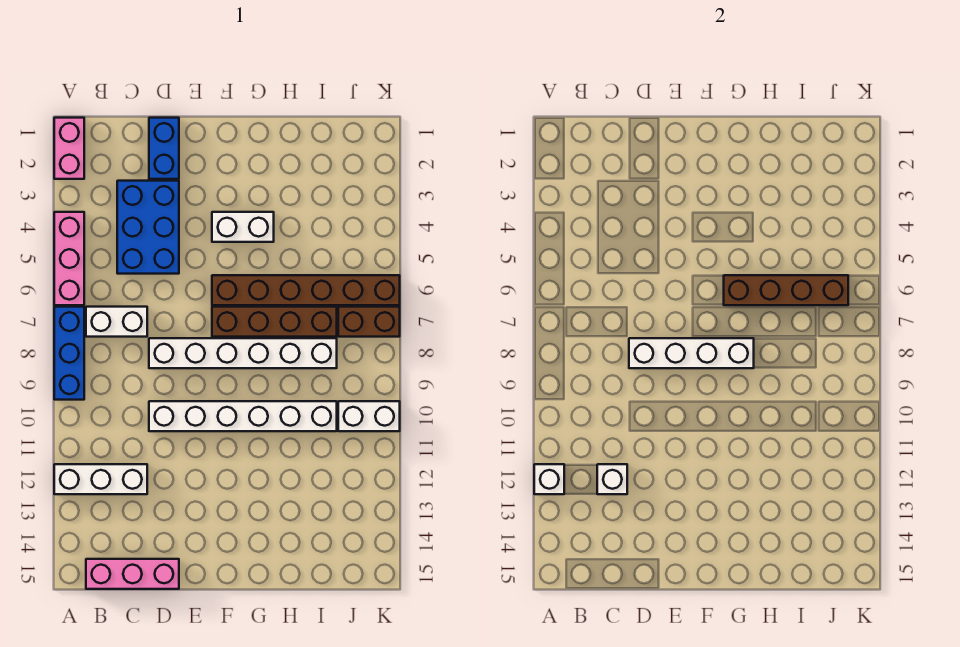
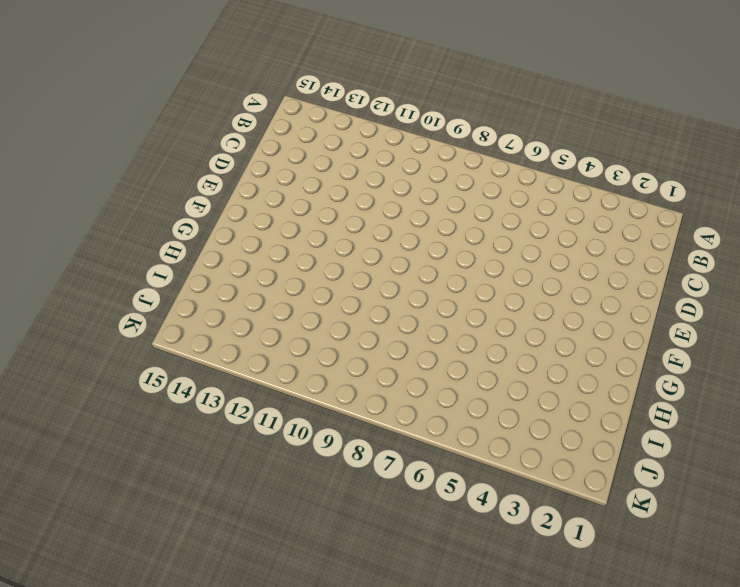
none -> pink brick A1:A2 level 1
none -> pink brick A4:A6 level 1
none -> blue brick A7:A9 level 1

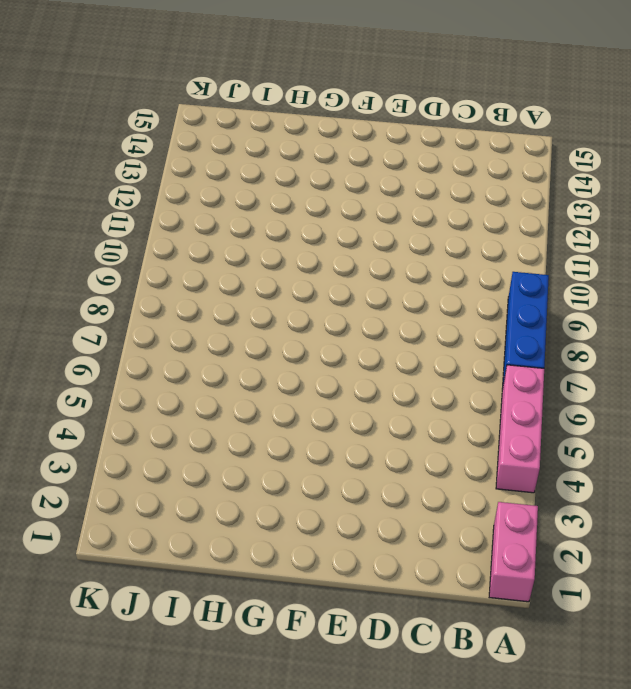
none -> white brick A12:C12 level 1
none -> white brick B7:C7 level 1
none -> pink brick B15:D15 level 1

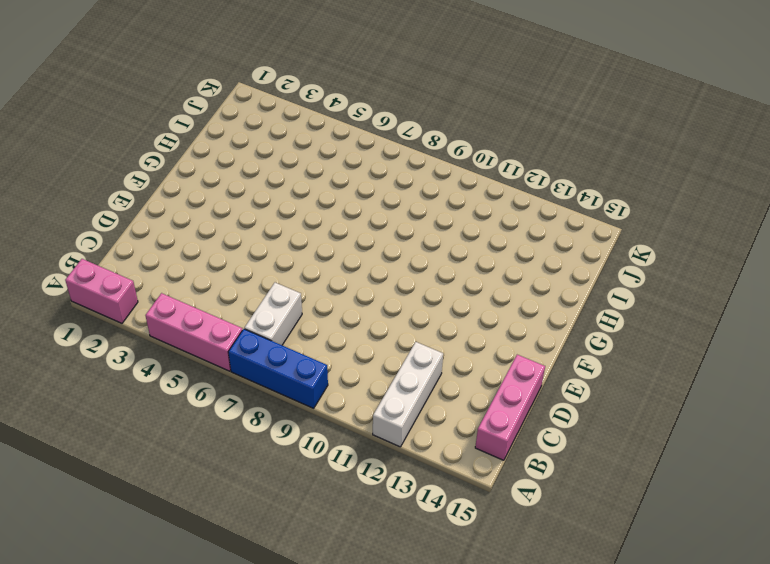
none -> blue brick C3:D5 level 1
none -> blue brick D1:D2 level 1
none -> white brick D8:I8 level 1

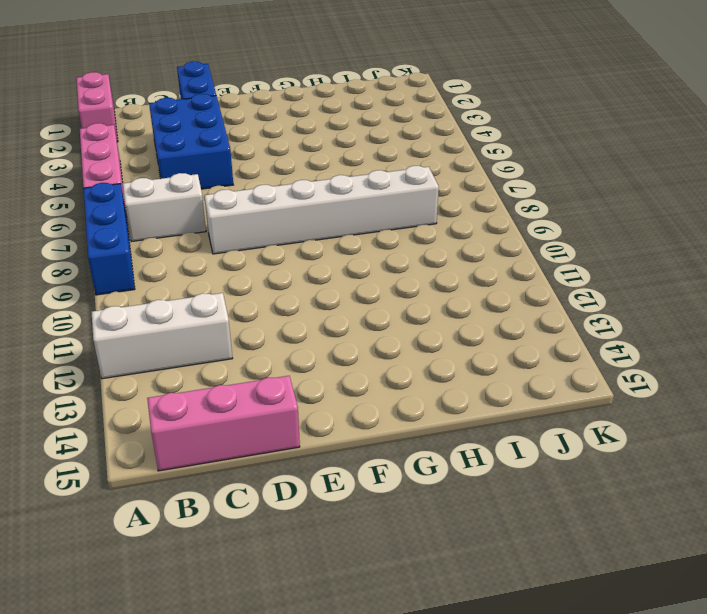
none -> white brick D10:I10 level 1
none -> white brick F4:G4 level 1
none -> brown brick F6:K6 level 1

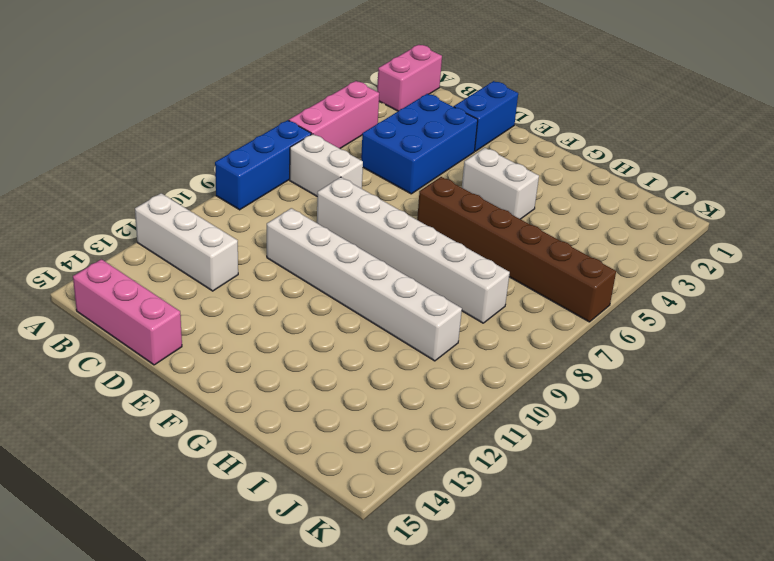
none -> brown brick F7:I7 level 1
none -> brown brick J7:K7 level 1
none -> white brick J10:K10 level 1

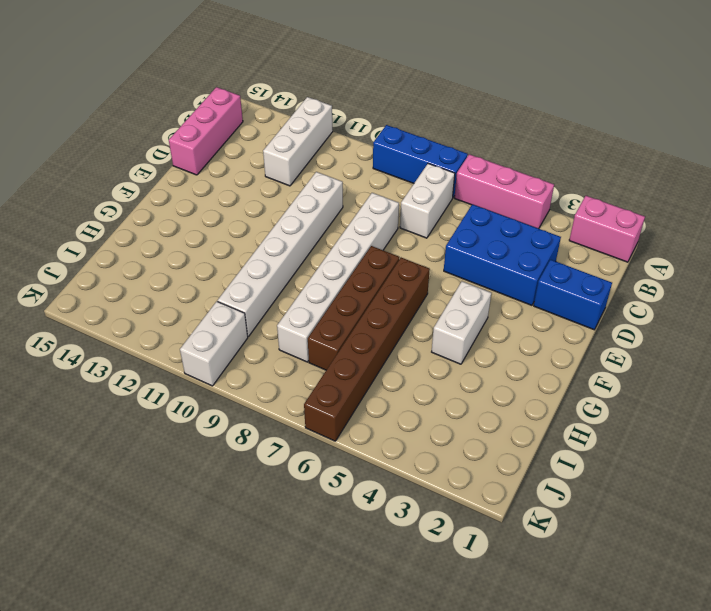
none -> brown brick J7:K7 level 1
none -> white brick A12 level 2
none -> white brick C12 level 2

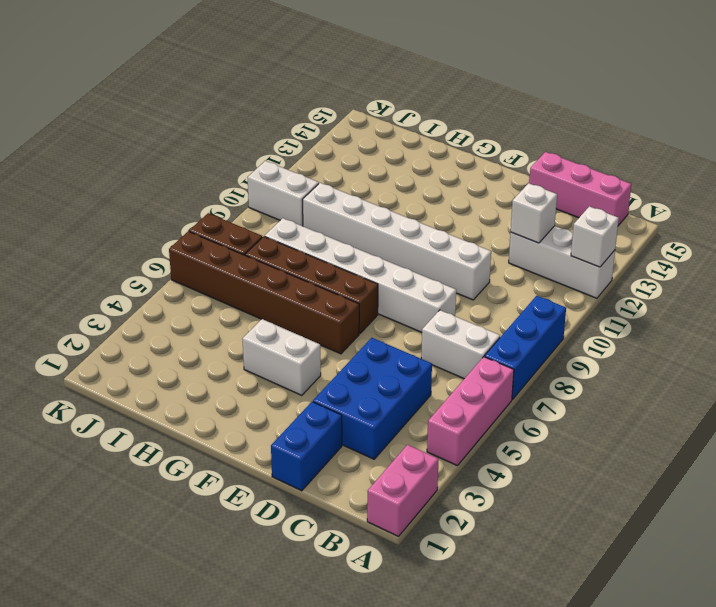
none -> white brick D8:G8 level 2
none -> brown brick G6:J6 level 2

